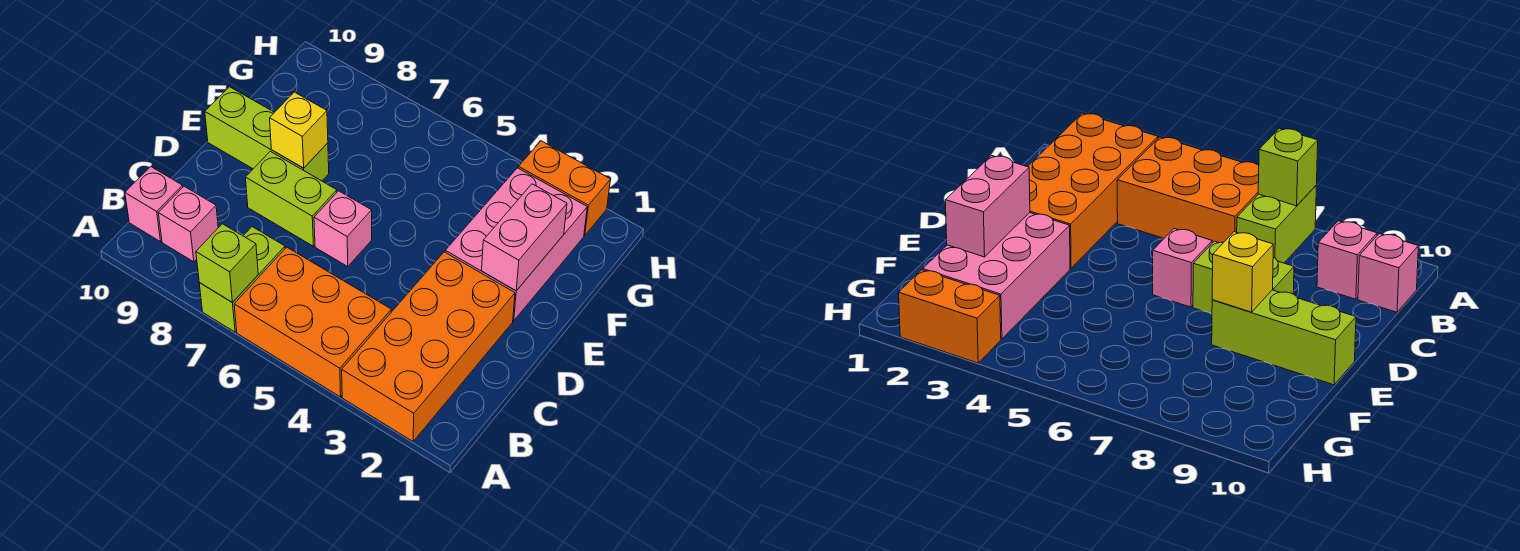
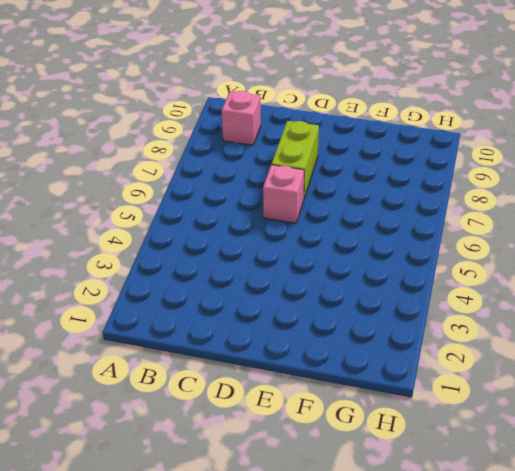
none -> orange brick A2:D3 level 1
none -> orange brick A4:B6 level 1
none -> lime brick A7:B7 level 1

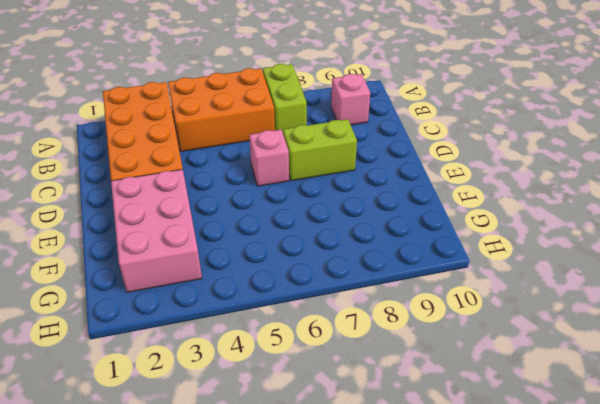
none -> pink brick B10 level 1
none -> lime brick E8:E10 level 1
none -> orange brick H2:H3 level 1

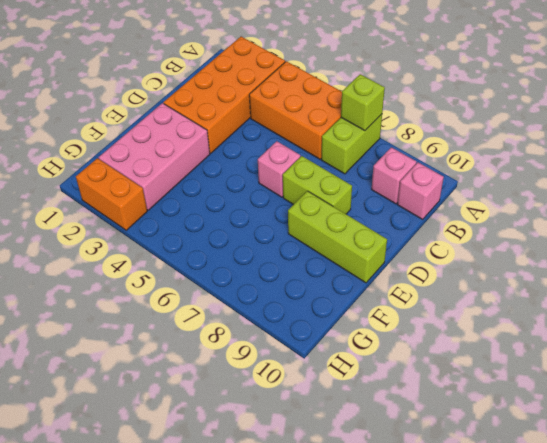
none -> pink brick E2:F2 level 2
none -> yellow brick E8 level 2

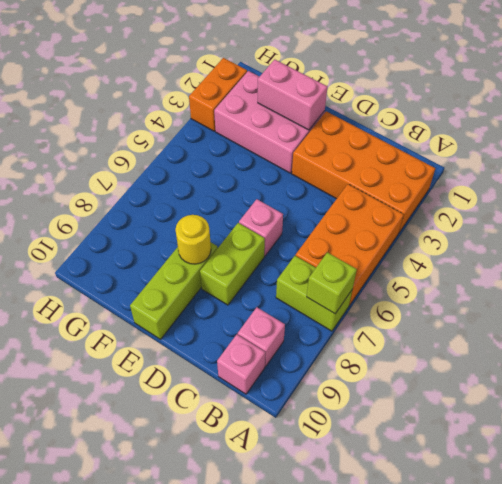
yellow round brick E8 level 2 -> yellow brick E8 level 2

